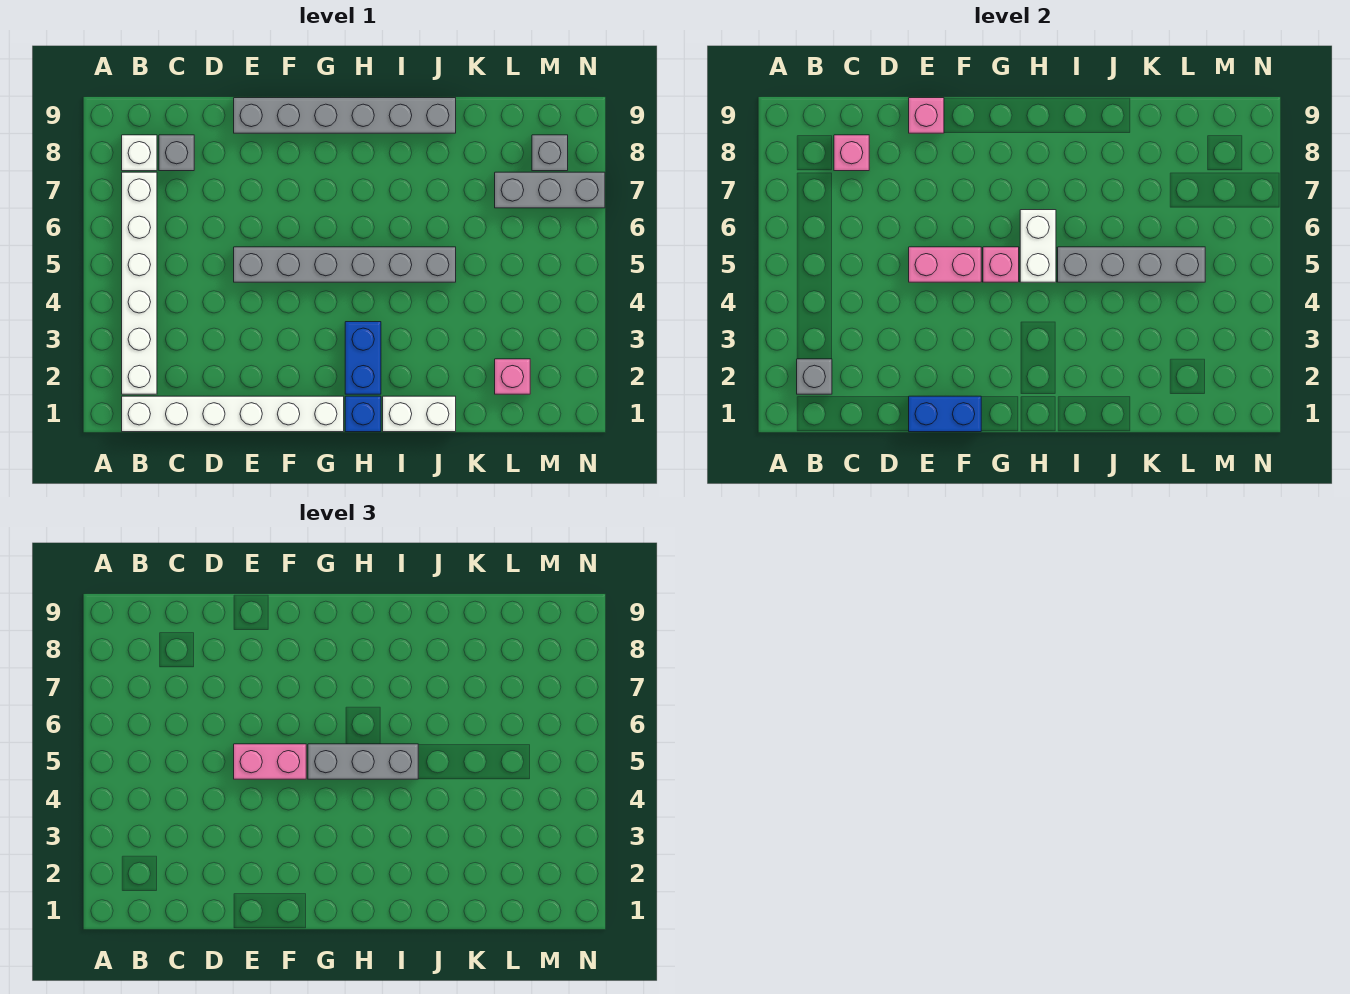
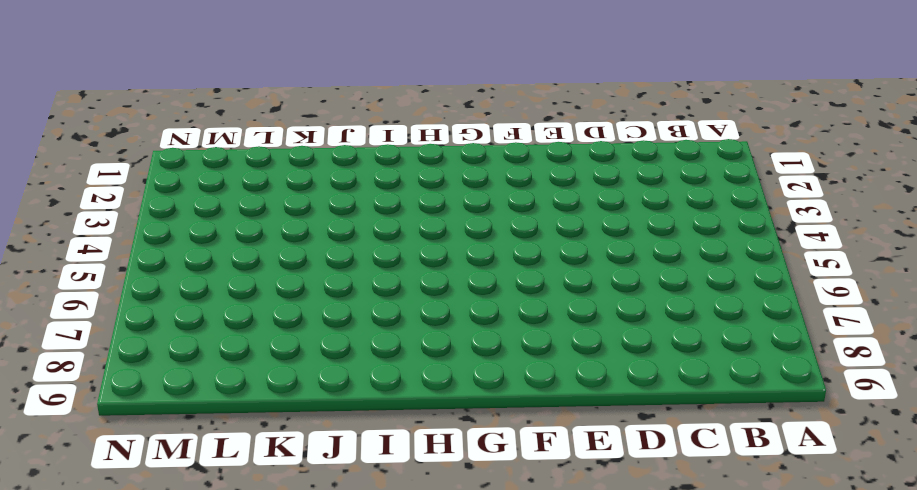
none -> white brick B1:G1 level 1
none -> white brick B2:B7 level 1
none -> white brick B8 level 1

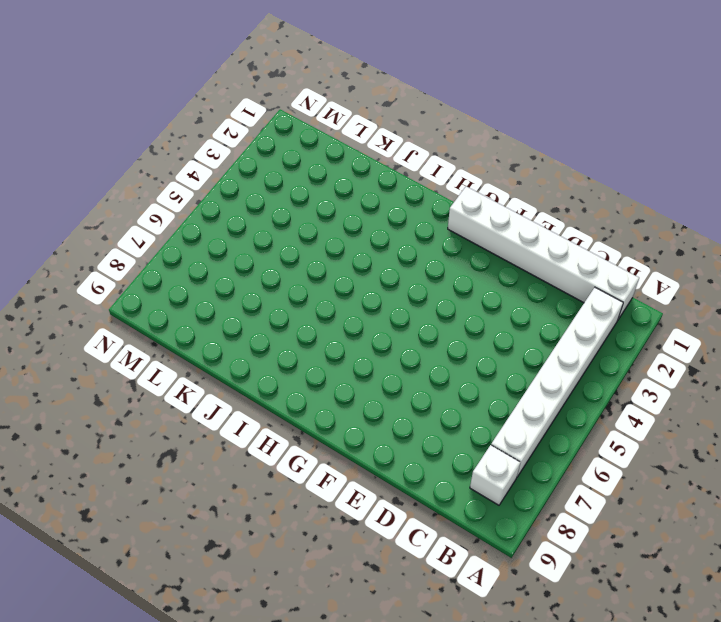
none -> grey brick C8 level 1
none -> grey brick E5:J5 level 1
none -> grey brick E9:J9 level 1

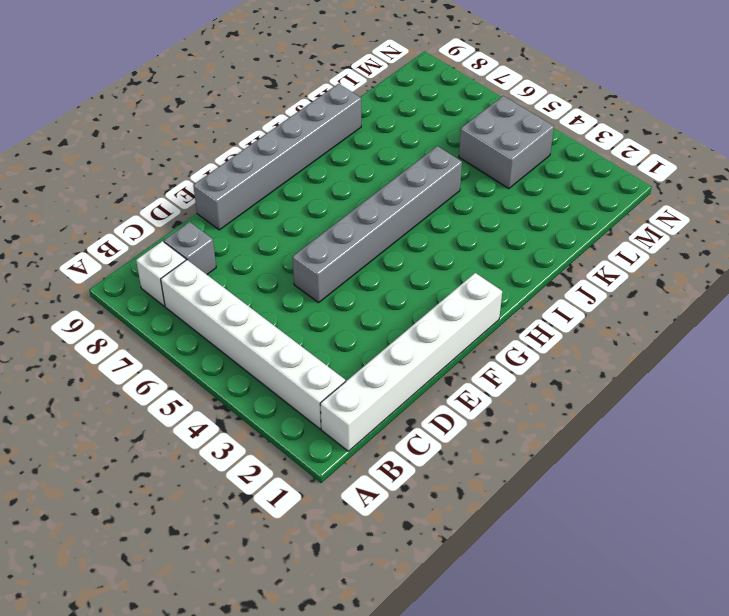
grey brick L4:M5 level 1 -> none
none -> blue brick H1 level 1
none -> blue brick H2:H3 level 1
none -> white brick I1:J1 level 1

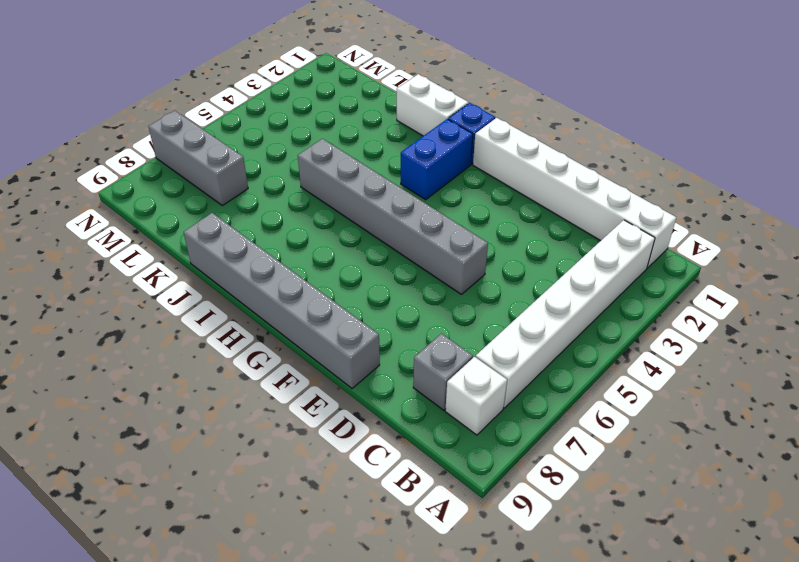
none -> pink brick L2 level 1
none -> grey brick M8 level 1
none -> grey brick B2 level 2

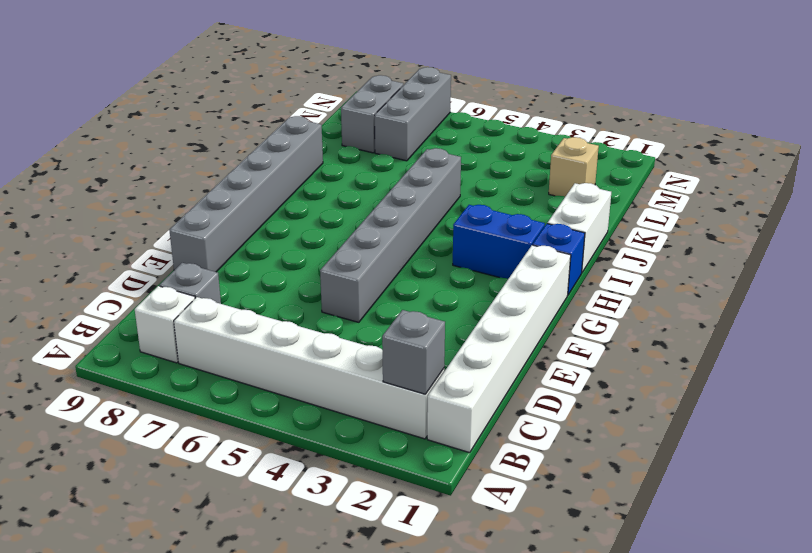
tan brick L2 level 1 -> pink brick L2 level 1
grey brick L8:M8 level 1 -> grey brick M8 level 1
none -> pink brick C8 level 2
none -> blue brick E1:F1 level 2
none -> pink brick E5:F5 level 2

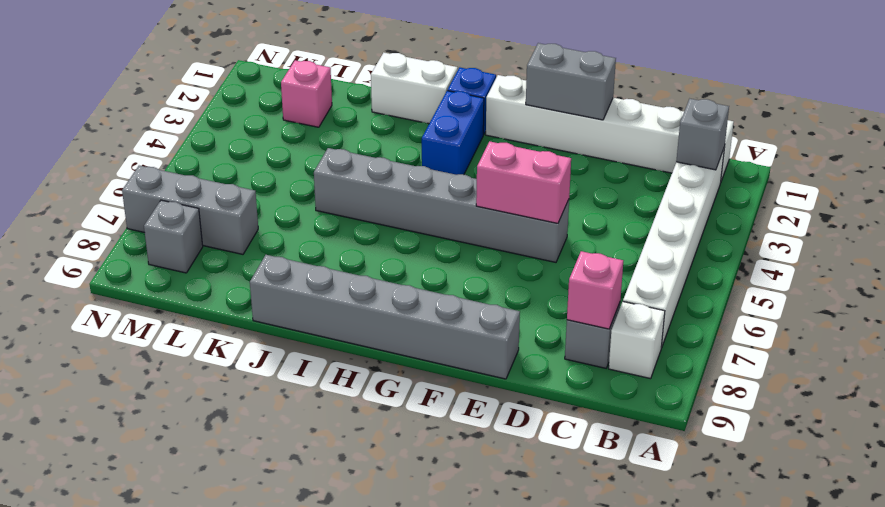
grey brick E1:F1 level 2 -> blue brick E1:F1 level 2
none -> pink brick E9 level 2
none -> pink brick G5 level 2
none -> white brick H5:H6 level 2

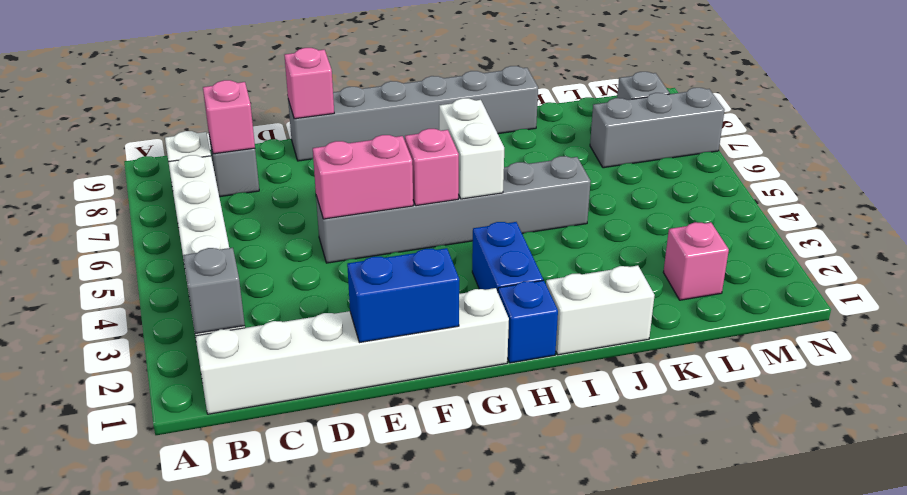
none -> grey brick I5:L5 level 2
none -> pink brick E5:F5 level 3
none -> grey brick G5:I5 level 3

